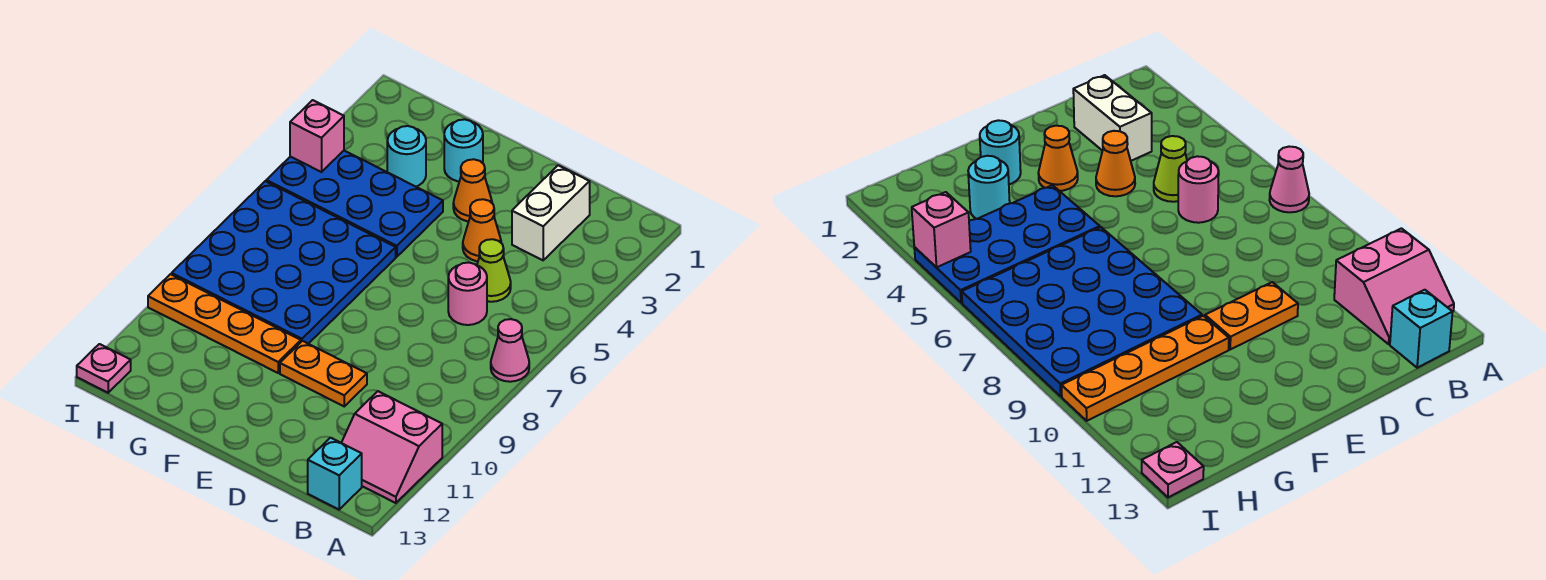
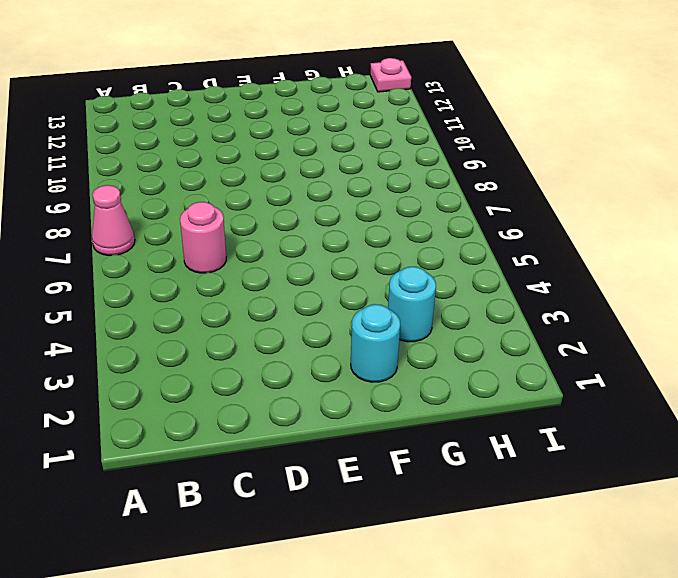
none -> pink slope A11:B12 level 1 top 11
none -> cyan brick B13 level 1
none -> white brick C2:C3 level 1

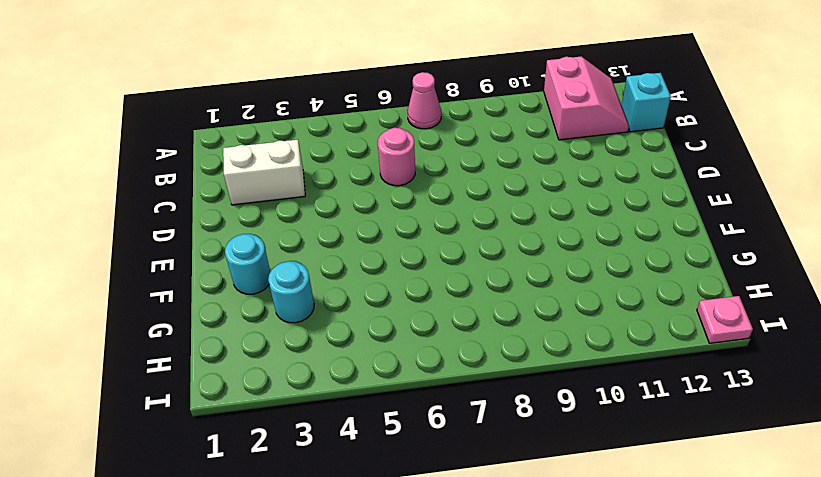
none -> lime cone C5 level 1
none -> orange cone D4 level 1
none -> orange plate D10:E10 level 1

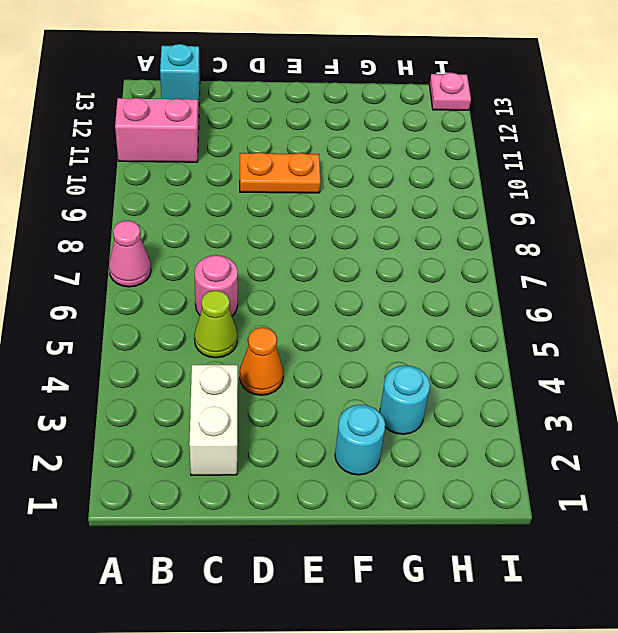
none -> orange cone E3 level 1
none -> blue plate F4:I5 level 1
none -> blue plate F6:I9 level 1

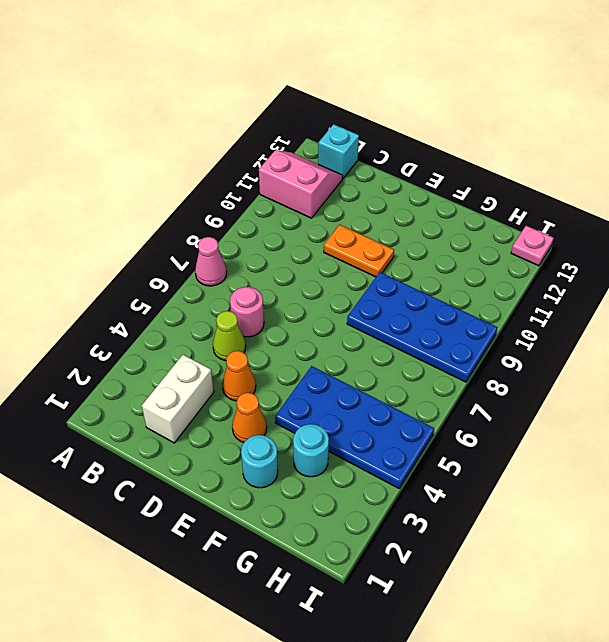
blue plate F8:I9 level 1 -> blue plate F6:I9 level 1
none -> orange plate F10:I10 level 1
none -> pink brick I4 level 2

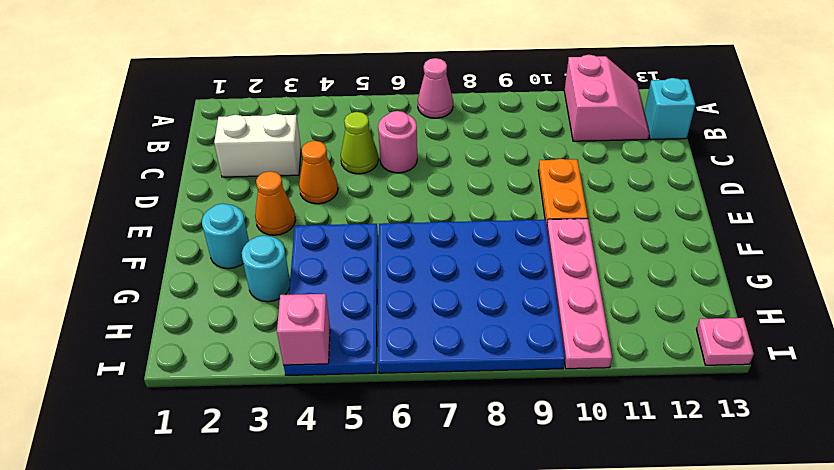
pink plate F10:I10 level 1 -> orange plate F10:I10 level 1

